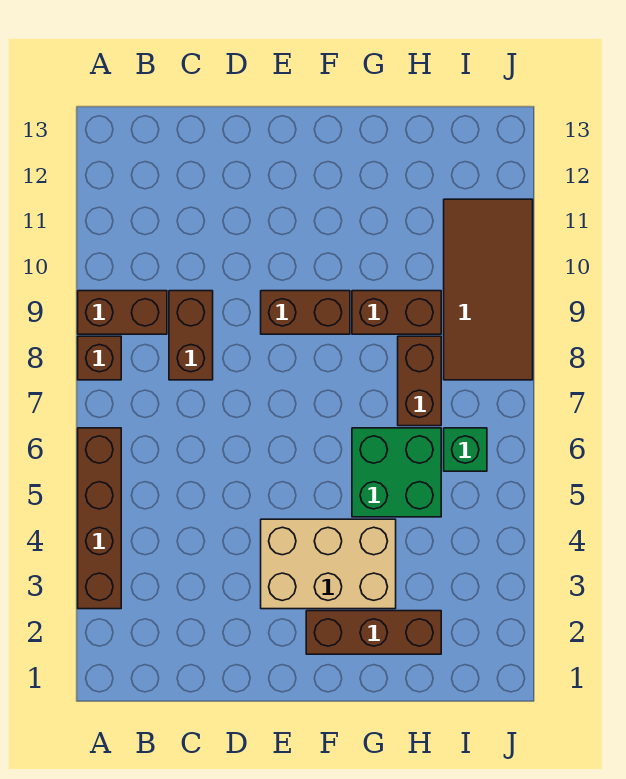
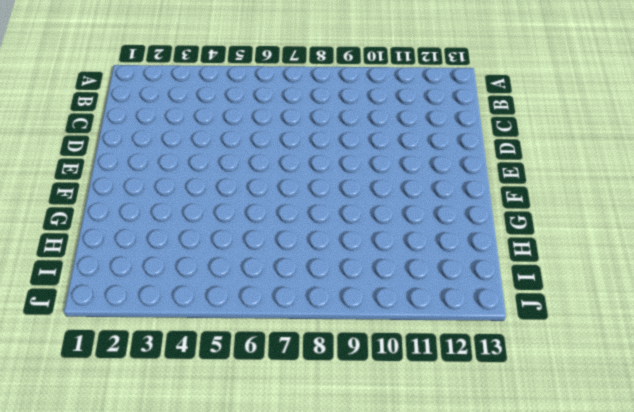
none -> brown brick A3:A6 level 1
none -> brown brick A8 level 1
none -> brown brick A9:B9 level 1

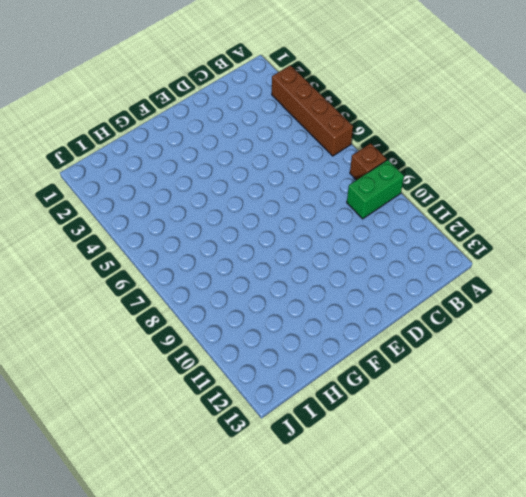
green brick A9:B9 level 1 -> brown brick A9:B9 level 1
none -> brown brick C8:C9 level 1
none -> tan brick E3:G4 level 1
none -> brown brick E9:F9 level 1

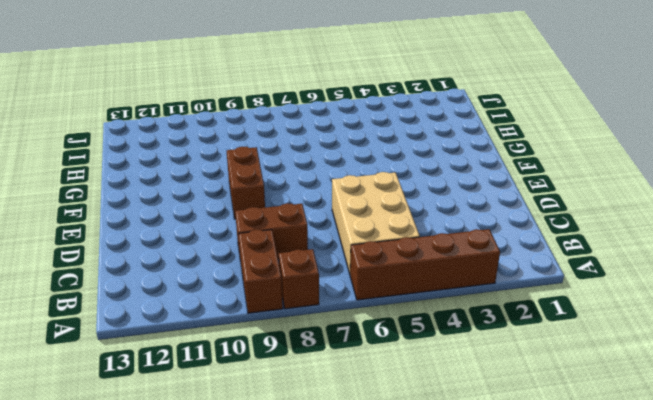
tan brick B5:D6 level 1 -> tan brick E3:G4 level 1
none -> brown brick F2:H2 level 1
none -> green brick G5:H6 level 1
none -> brown brick G9:H9 level 1

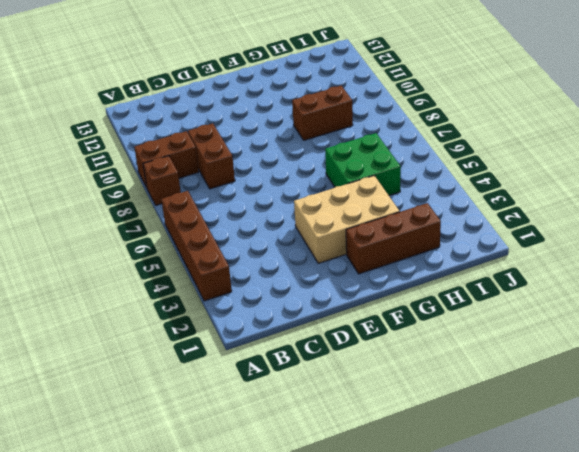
none -> brown brick E9:F9 level 1
none -> brown brick H7:H8 level 1
none -> green brick I6 level 1

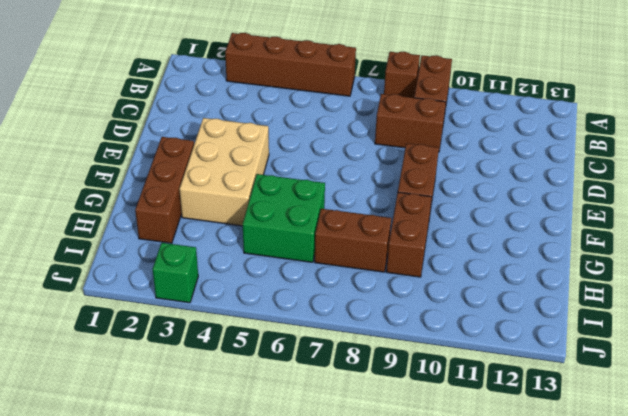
green brick J3 level 1 -> green brick I6 level 1
none -> brown tile I8:J11 level 1

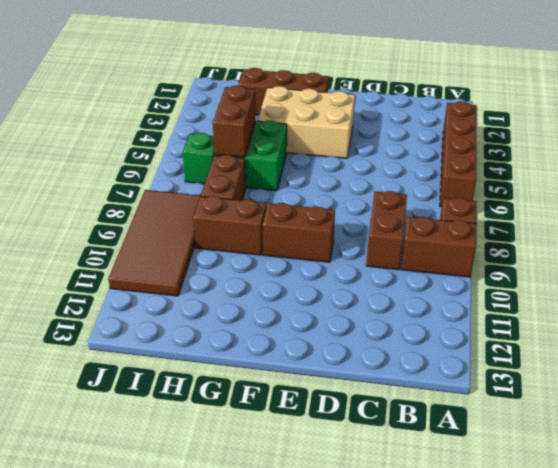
brown brick H5:H6 level 2 -> none

